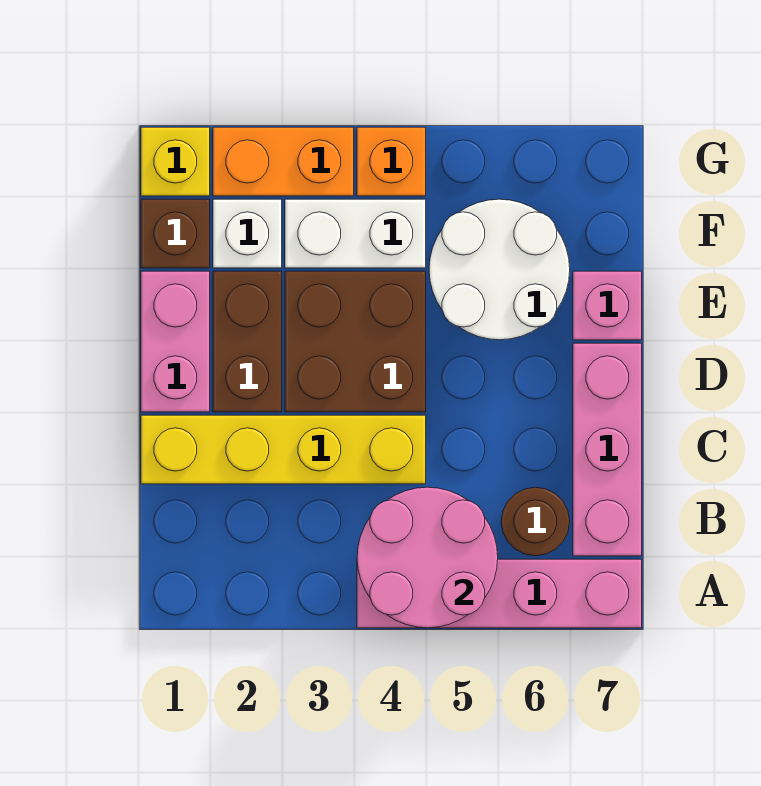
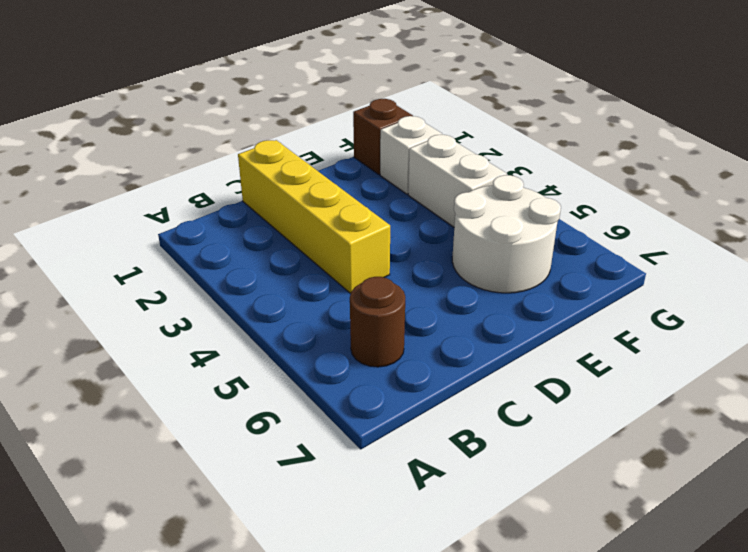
none -> pink brick A4:A7 level 1
none -> pink brick B7:D7 level 1
none -> pink brick D1:E1 level 1

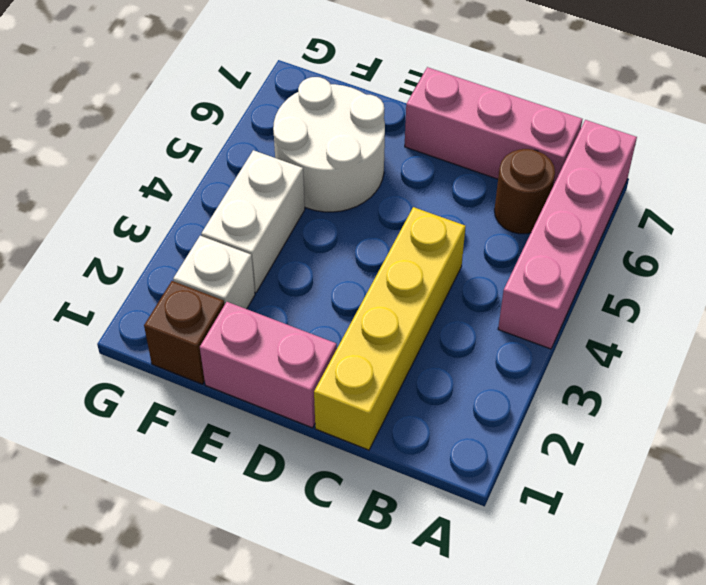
none -> brown brick D2:E2 level 1
none -> brown brick D3:E4 level 1
none -> pink brick E7 level 1

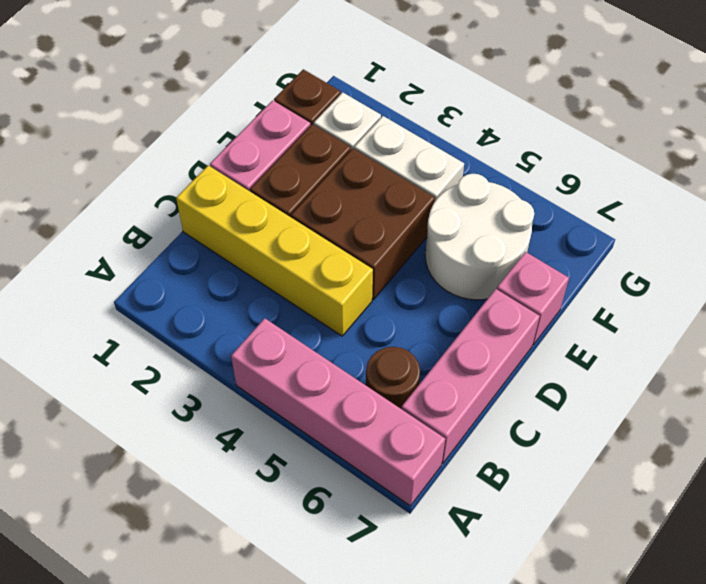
none -> yellow brick G1 level 1
none -> orange brick G2:G3 level 1
none -> orange brick G4 level 1

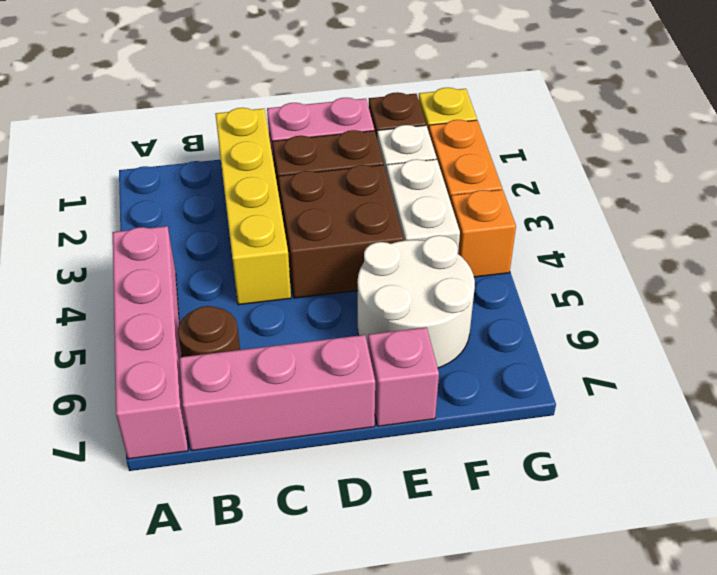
none -> pink round brick A4:B5 level 2

